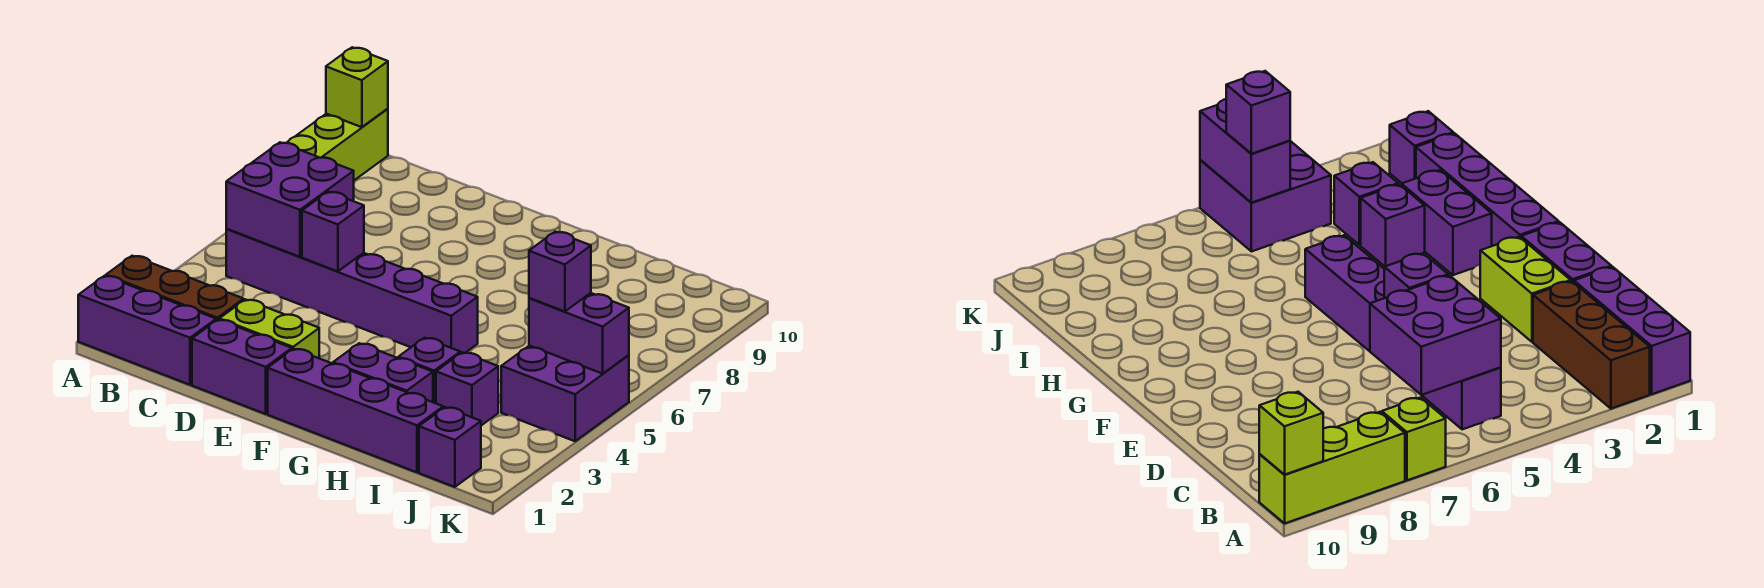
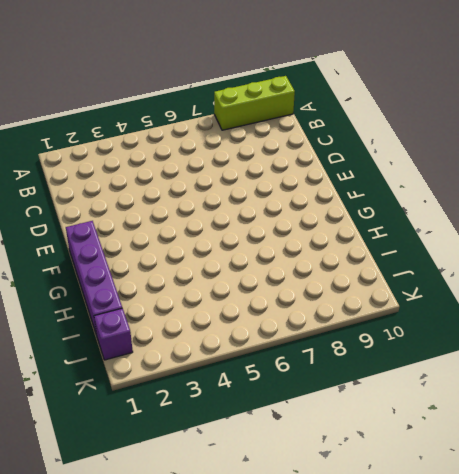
none -> purple brick A1:C1 level 1
none -> brown brick A2:C2 level 1
none -> lime brick A7 level 1

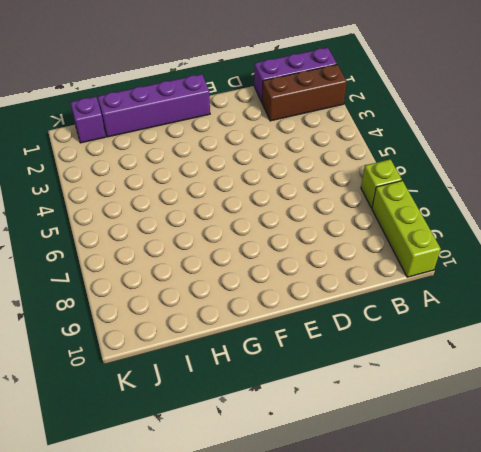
none -> purple brick B5:G5 level 1
none -> purple brick D1:E1 level 1
none -> lime brick D2:E2 level 1

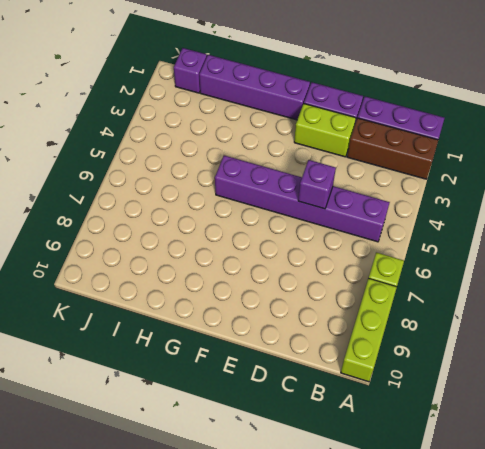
none -> purple brick G2:H2 level 1
none -> purple brick H3 level 1
none -> purple brick I3 level 1

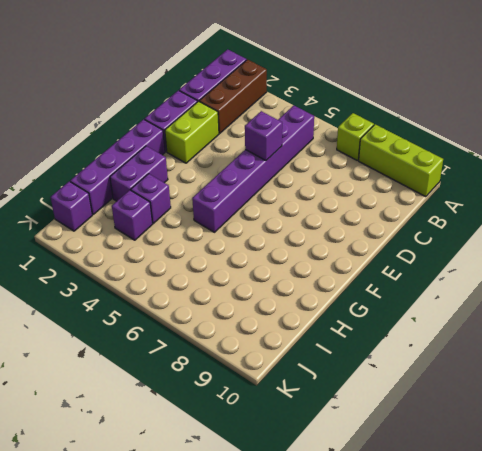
none -> purple brick J4:K5 level 1
none -> lime brick A10 level 2
none -> purple brick B5:C6 level 2

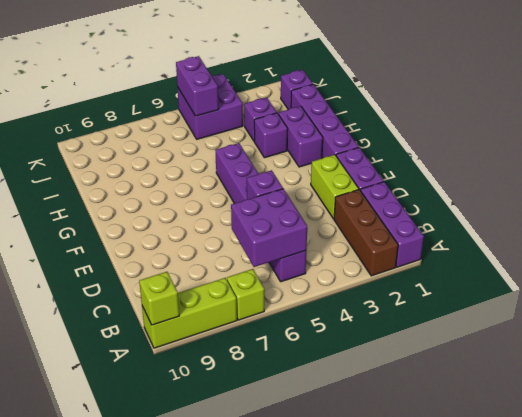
none -> purple brick J5 level 3

